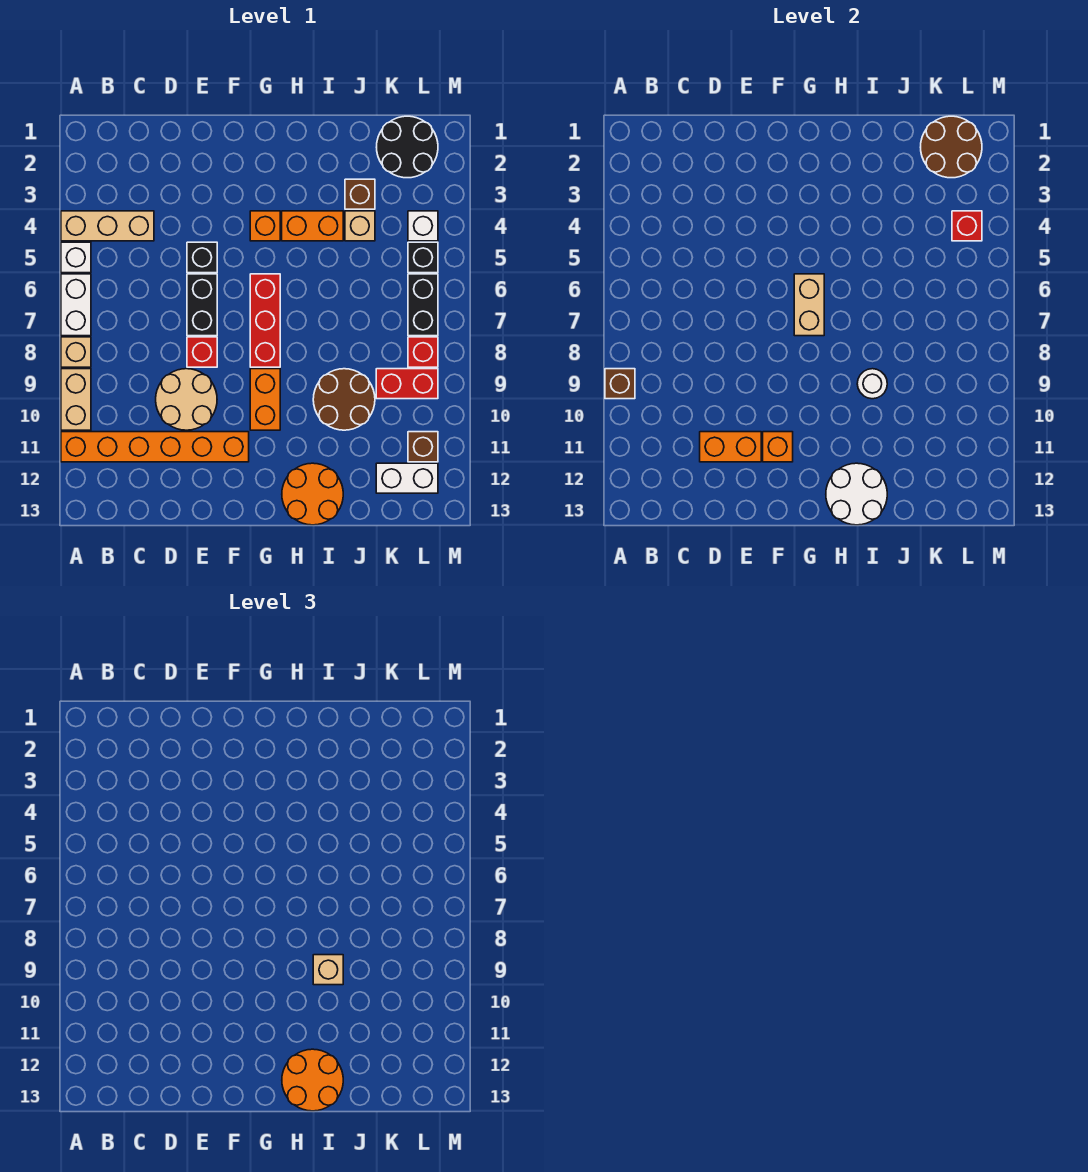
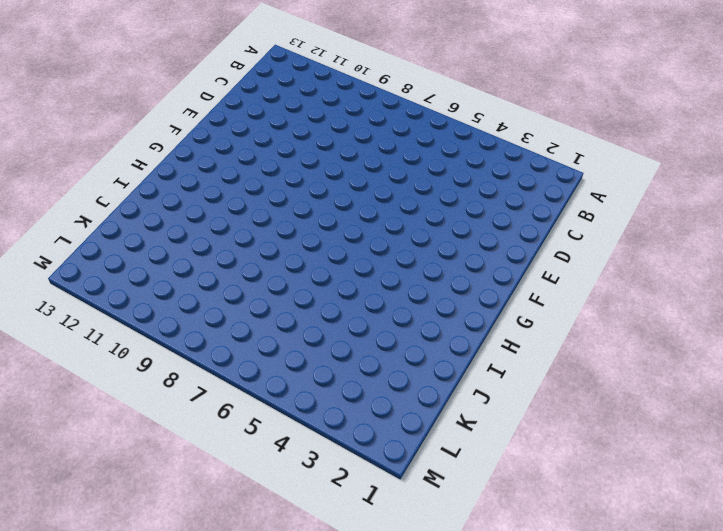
none -> tan brick A4:C4 level 1
none -> white brick A5 level 1
none -> white brick A6:A7 level 1
none -> tan brick A8 level 1

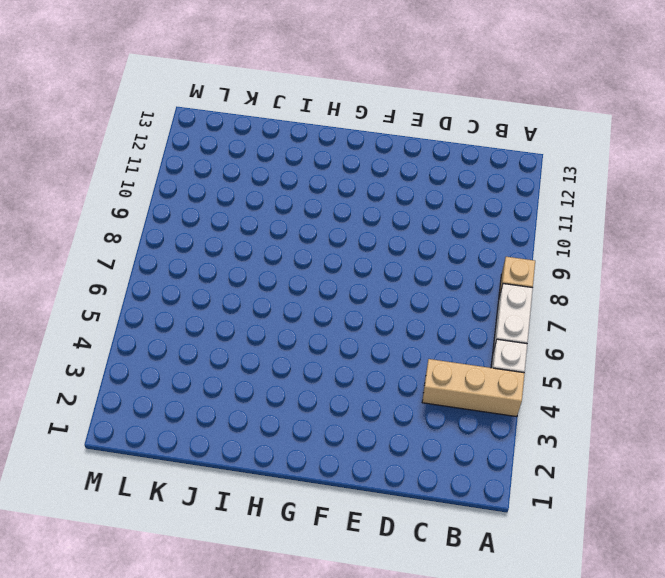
none -> tan brick A9:A10 level 1
none -> orange brick A11:F11 level 1
none -> tan round brick D9:E10 level 1
none -> black brick E5 level 1

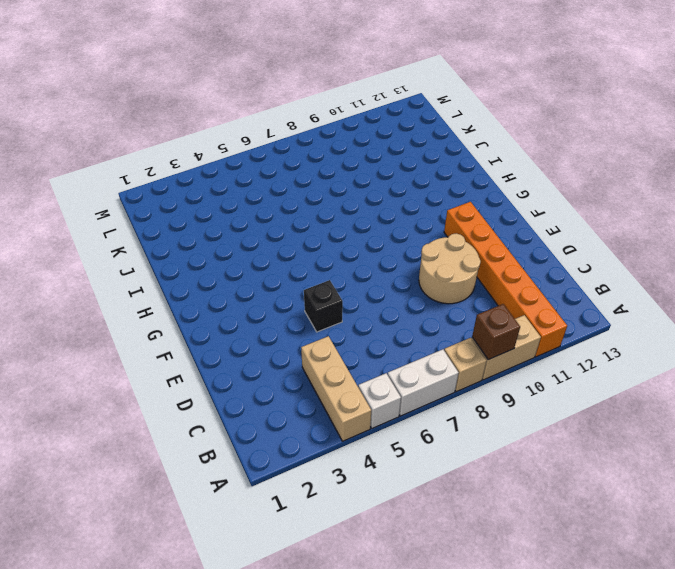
none -> black brick E6:E7 level 1
none -> red brick E8 level 1
none -> orange brick G4 level 1
none -> red brick G6:G8 level 1

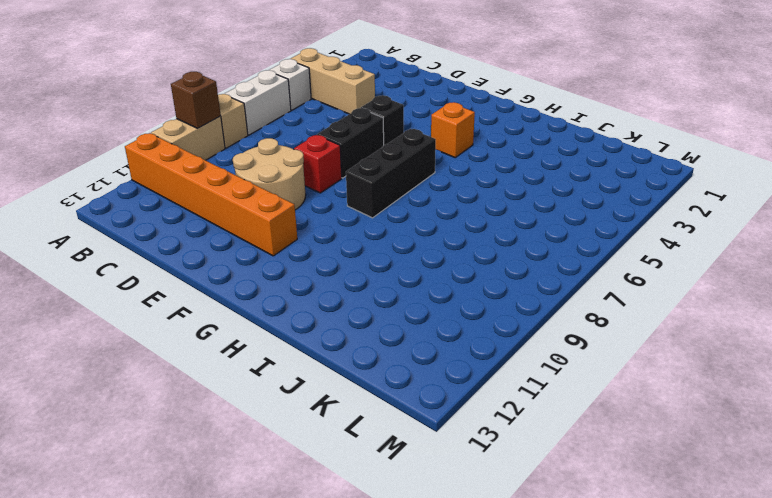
black brick G6:G8 level 1 -> red brick G6:G8 level 1
none -> orange brick G9:G10 level 1
none -> orange brick H4:I4 level 1
none -> orange round brick H12:I13 level 1
none -> brown round brick I9:J10 level 1

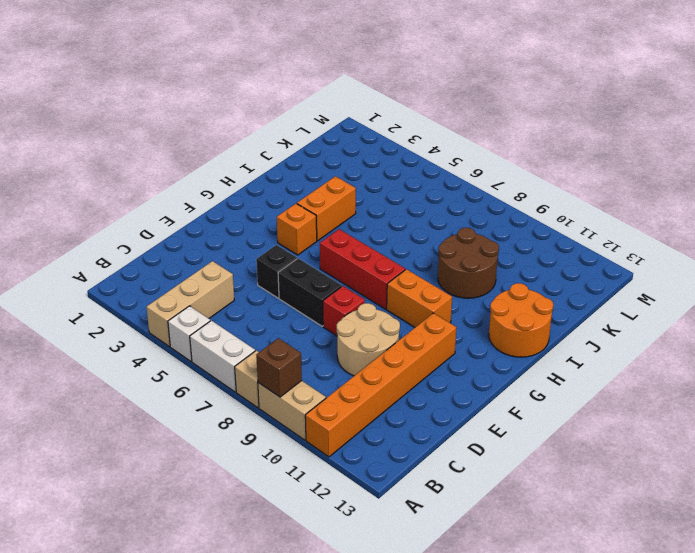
none -> brown brick J3 level 1
none -> tan brick J4 level 1
none -> black round brick K1:L2 level 1
none -> red brick K9:L9 level 1

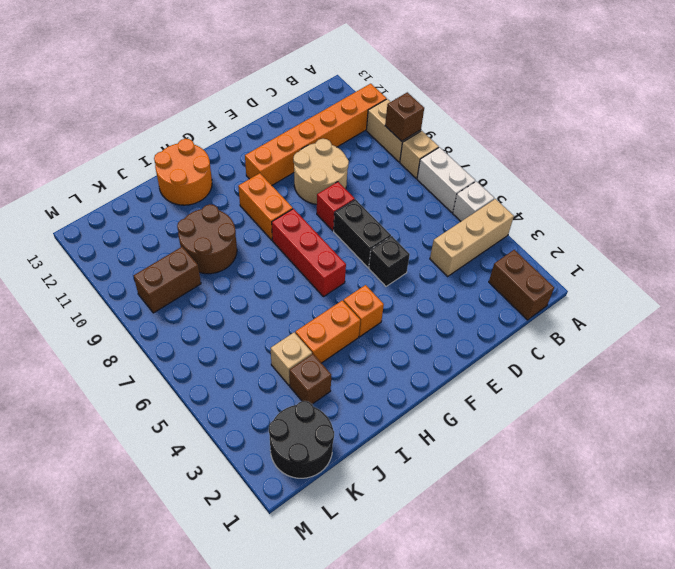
brown brick B1:B2 level 1 -> none
brown brick K9:L9 level 1 -> red brick K9:L9 level 1
none -> white brick K12:L12 level 1
none -> white brick L4 level 1
none -> black brick L5 level 1
none -> black brick L6:L7 level 1

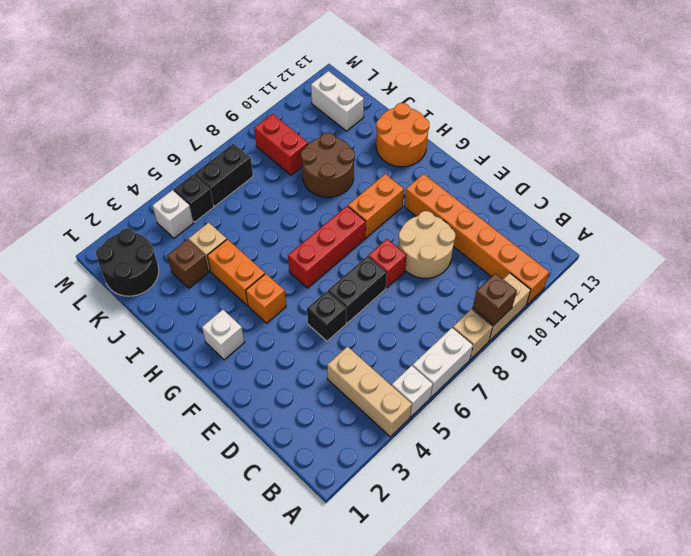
white brick G2 level 1 -> none
none -> red brick L8 level 1
none -> brown brick L11 level 1
none -> orange brick D11:E11 level 2
none -> orange brick F11 level 2

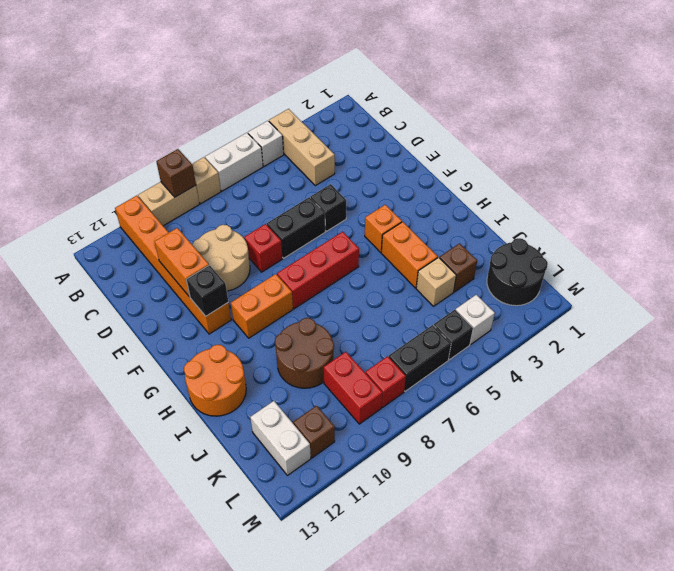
black brick F11 level 2 -> orange brick F11 level 2
none -> tan brick G6:G7 level 2
none -> white round brick H12:I13 level 2
none -> white round brick I9 level 2
none -> brown round brick K1:L2 level 2

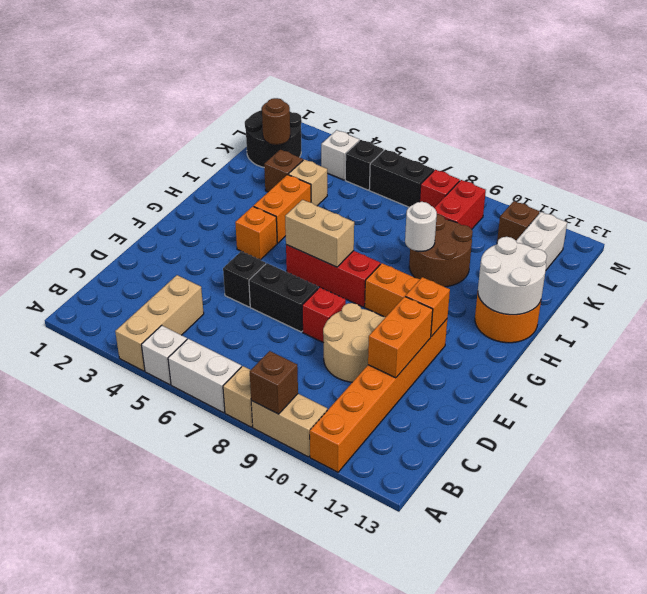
brown round brick K2 level 2 -> brown round brick K1:L2 level 2
none -> red brick L4 level 2
none -> orange round brick H12:I13 level 3
none -> tan brick I9 level 3

